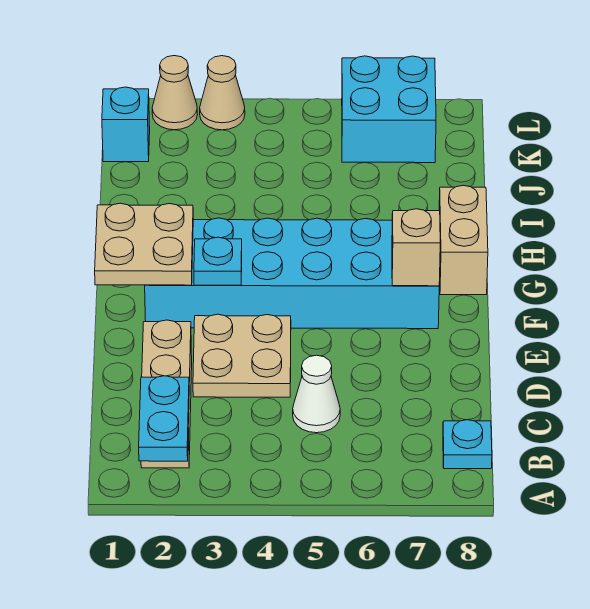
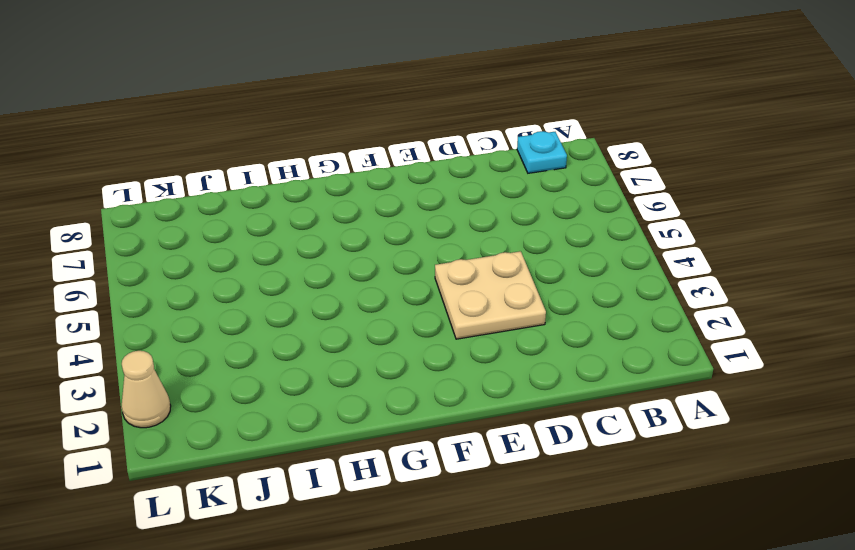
none -> tan brick B2:D2 level 1
none -> white cone C5 level 1
none -> cyan brick F2:G7 level 1

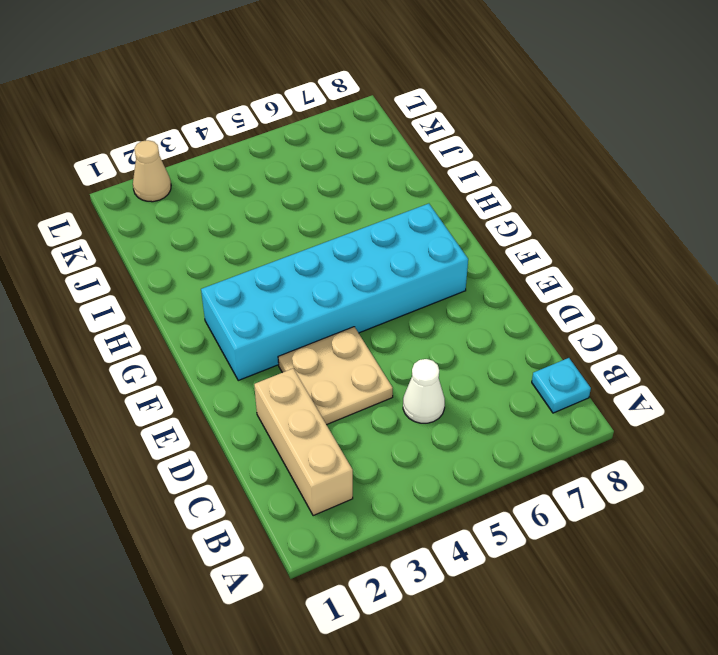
none -> tan brick G8:H8 level 1
none -> cyan brick K1 level 1
none -> cyan brick K6:L7 level 1

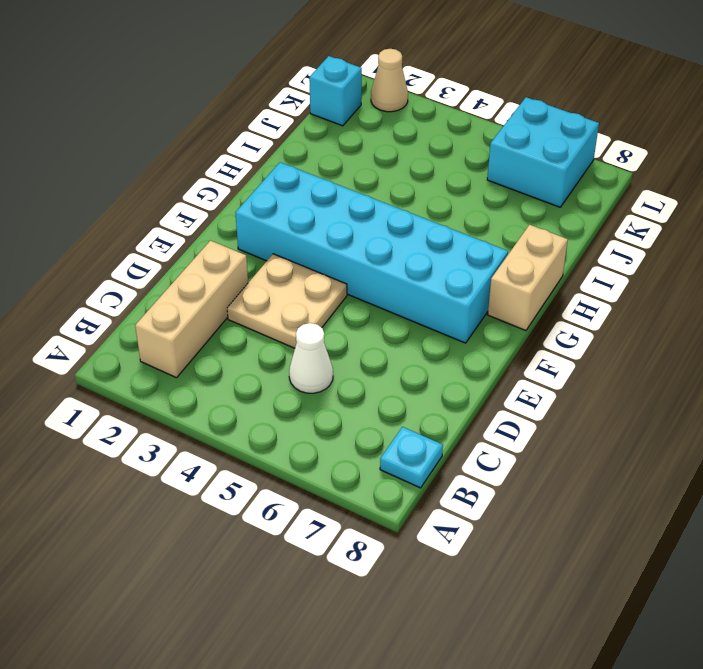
none -> tan cone L3 level 1
none -> cyan plate A2:B2 level 2
none -> tan plate F1:G2 level 2

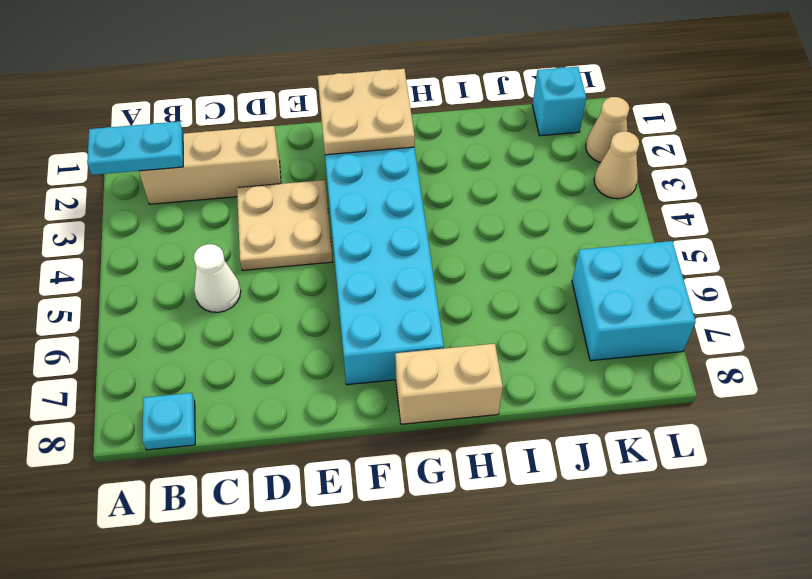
none -> cyan plate F3 level 2
none -> tan brick F7 level 2

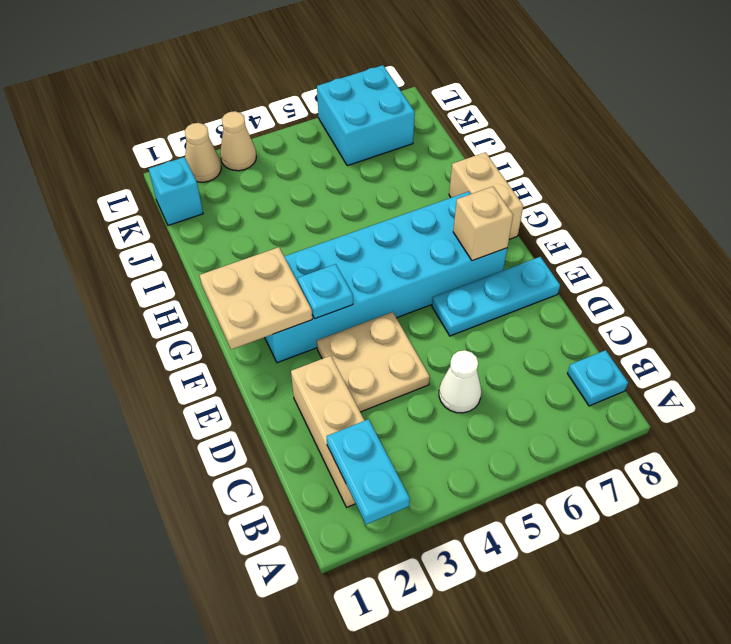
cyan plate E6:E8 level 1 -> none

